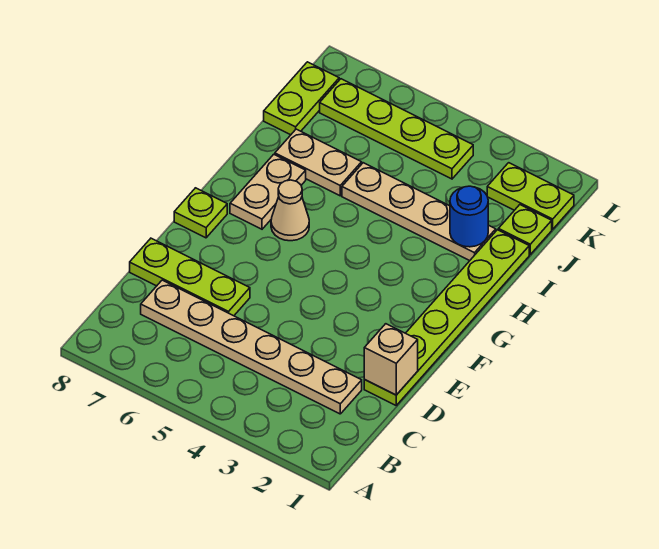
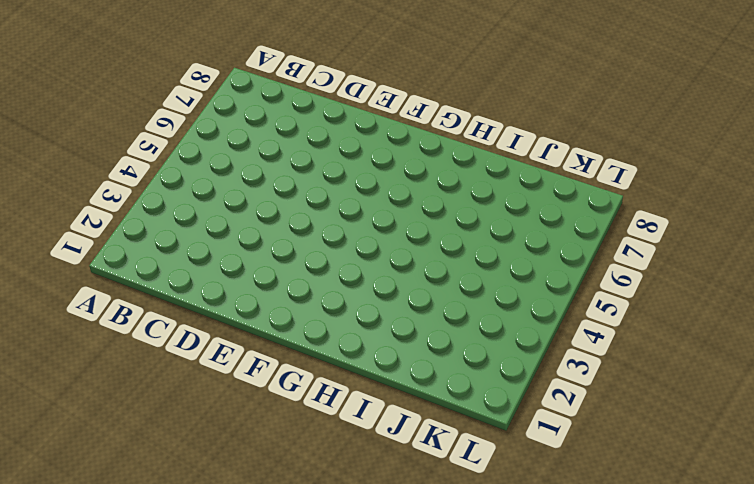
none -> tan plate C2:C7 level 1
none -> lime plate D1:I1 level 1
none -> lime plate D6:D8 level 1

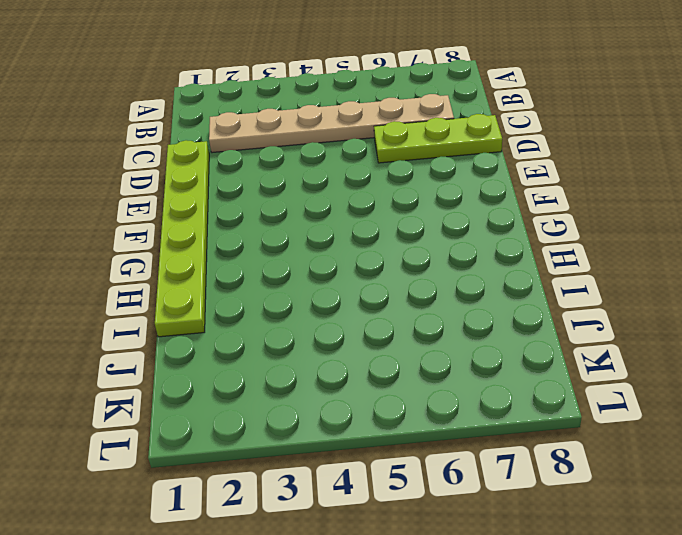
none -> lime plate F8 level 1
none -> tan cone G6 level 1
none -> tan plate G7:H7 level 1

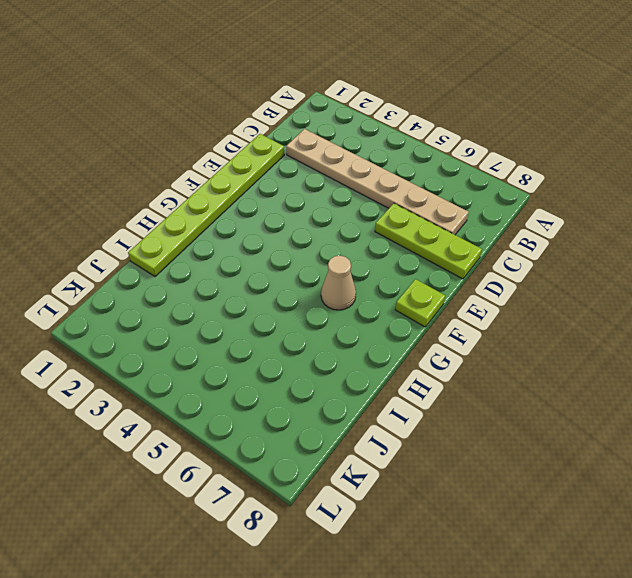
none -> tan plate G7:H7 level 1
none -> tan plate I2:I5 level 1
none -> tan plate I6:I7 level 1

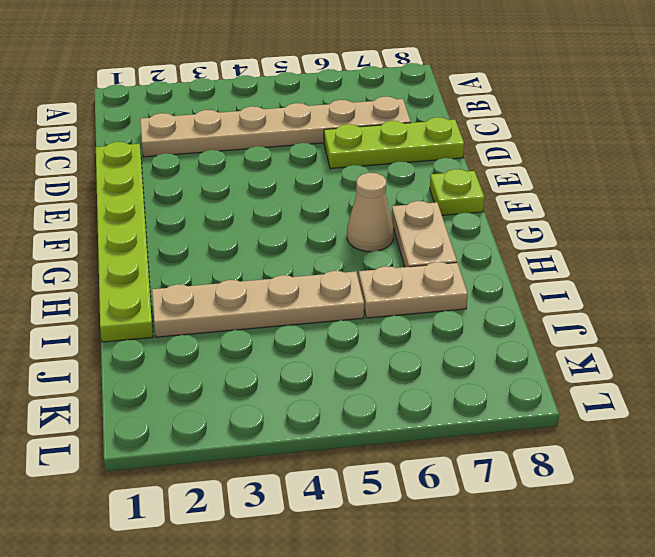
none -> lime plate J1 level 1
none -> lime plate J8:K8 level 1
none -> lime plate K1:K2 level 1

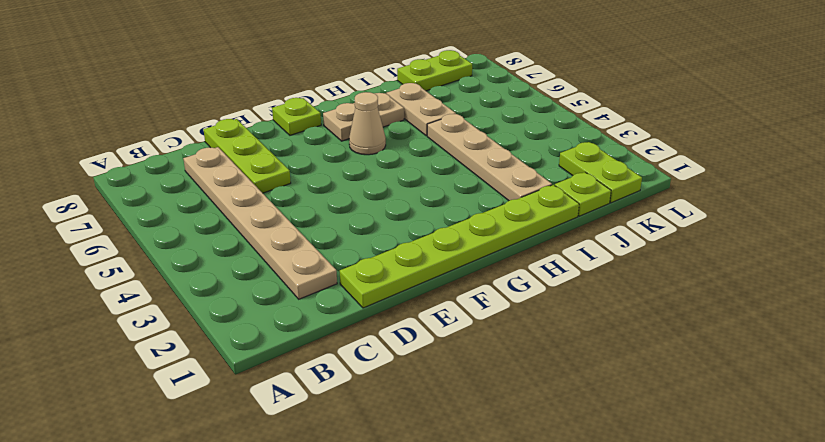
none -> lime plate K4:K7 level 1
none -> tan brick D1 level 2
none -> blue round brick I2 level 2

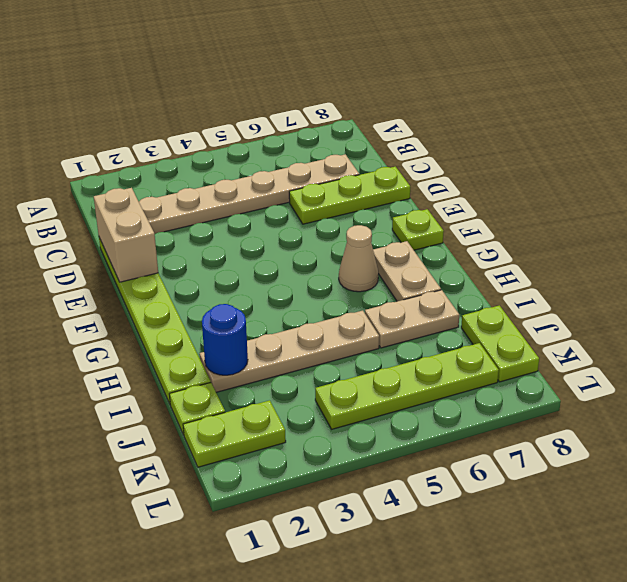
tan brick D1:E1 level 2 -> tan brick D1 level 2

